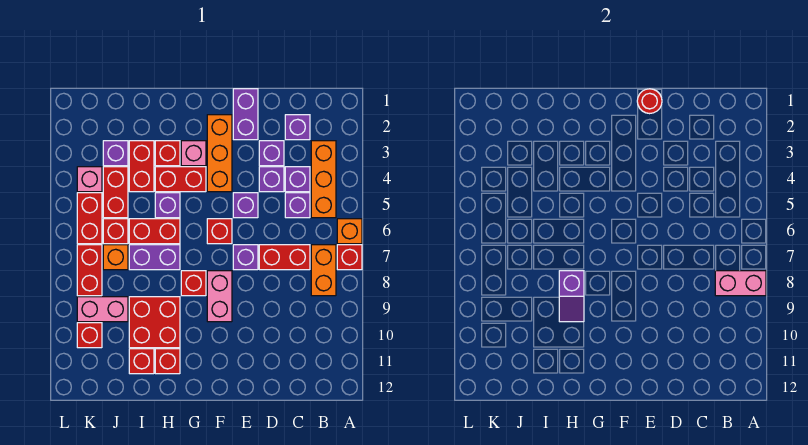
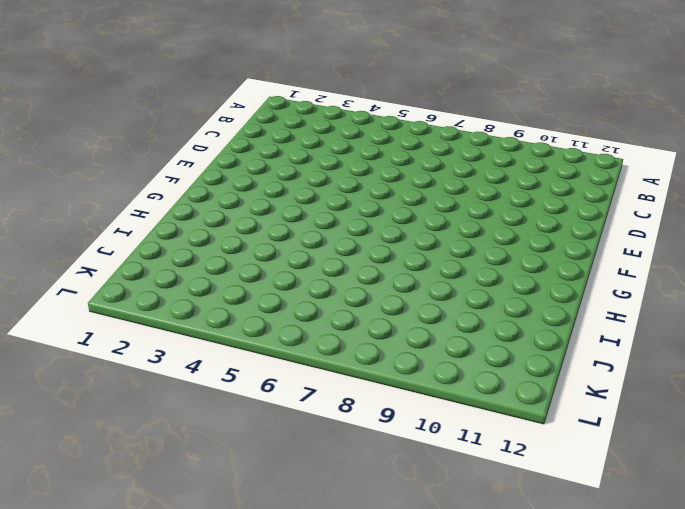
none -> orange brick A6 level 1
none -> red brick A7 level 1
none -> orange brick B3:B5 level 1
none -> orange brick B7:B8 level 1

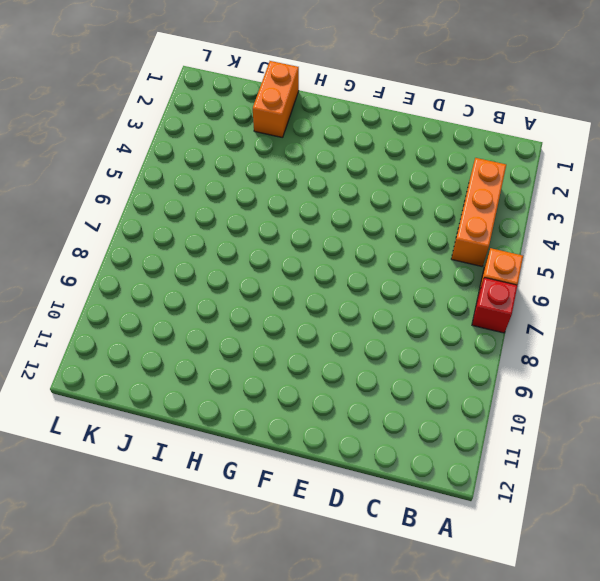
orange brick I1:I2 level 1 -> orange brick B7:B8 level 1
none -> purple brick C2 level 1
none -> purple brick C4 level 1
none -> purple brick C5 level 1
none -> red brick C7:D7 level 1

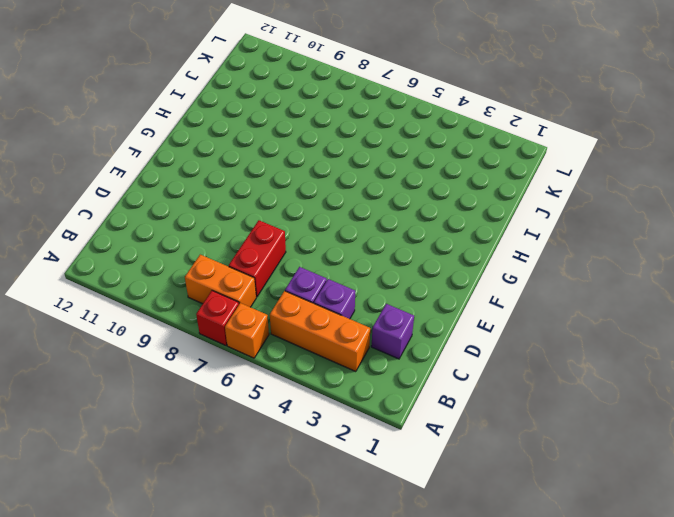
none -> purple brick D3 level 1
none -> purple brick D4 level 1
none -> purple brick E1:E2 level 1
none -> purple brick E5 level 1

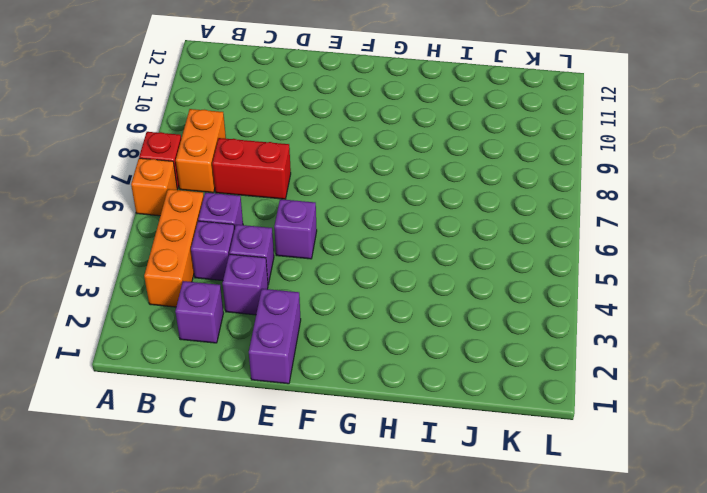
none -> purple brick E7 level 1
none -> orange brick F2:F4 level 1
none -> red brick F6 level 1
none -> pink brick F8:F9 level 1

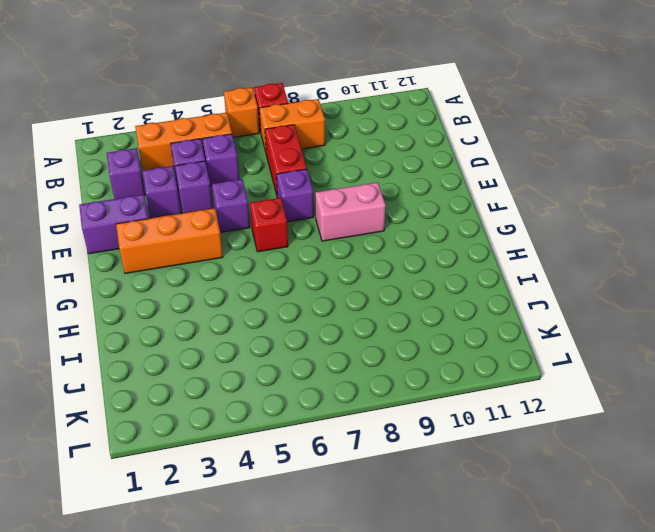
none -> pink brick G3 level 1
none -> red brick G4:H4 level 1
none -> red brick G8 level 1
none -> red brick H3 level 1

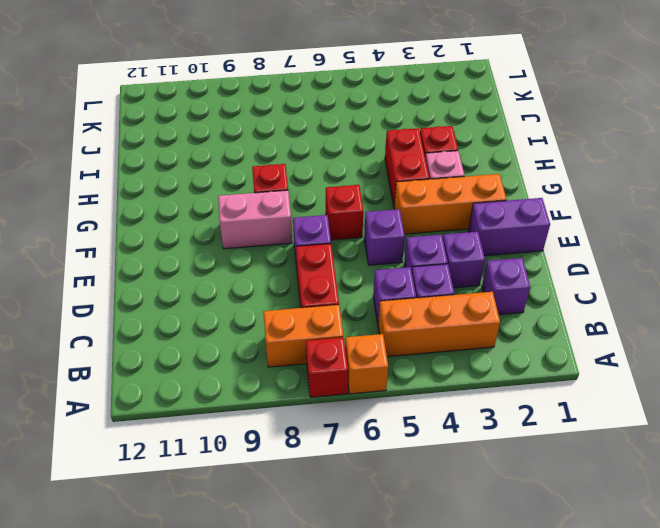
none -> purple brick H5 level 1
none -> red brick H6:I6 level 1
none -> purple brick H7:I7 level 1
none -> red brick H9:I10 level 1

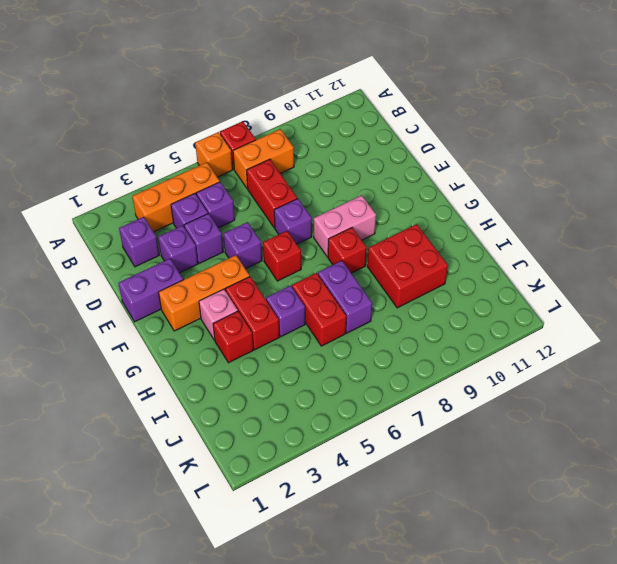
none -> red brick H11 level 1
none -> red brick I3:I4 level 1
none -> red brick I11 level 1
none -> purple brick J3 level 1

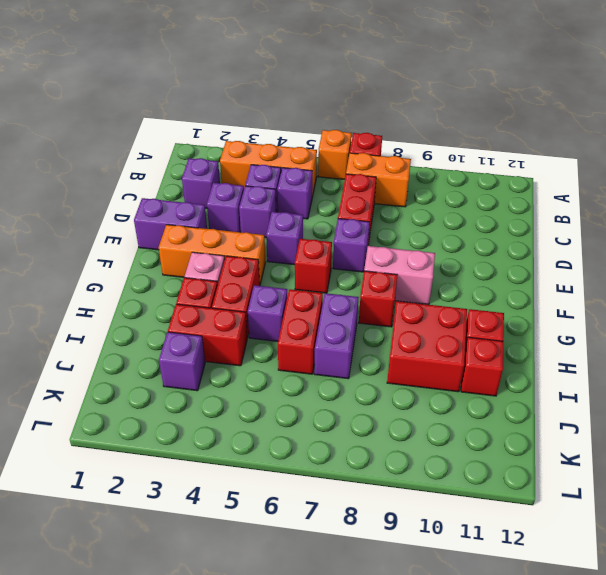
none -> red brick J4:J5 level 1
none -> red brick J6 level 1
none -> orange brick J7 level 1
none -> pink brick J9:K9 level 1

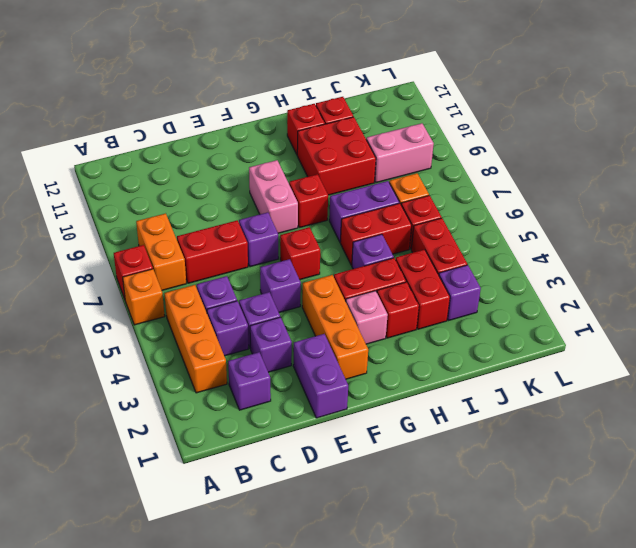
none -> pink brick K4 level 1
none -> red brick K5:K6 level 1
none -> red brick K7:K8 level 1
none -> red brick K10 level 1

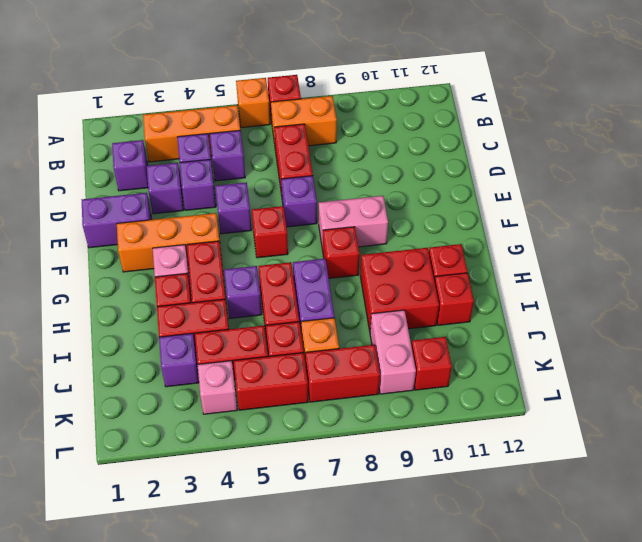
none -> pink brick A8:B8 level 2
none -> red round brick E1 level 2
none -> purple slope H8:H9 level 2 top 8

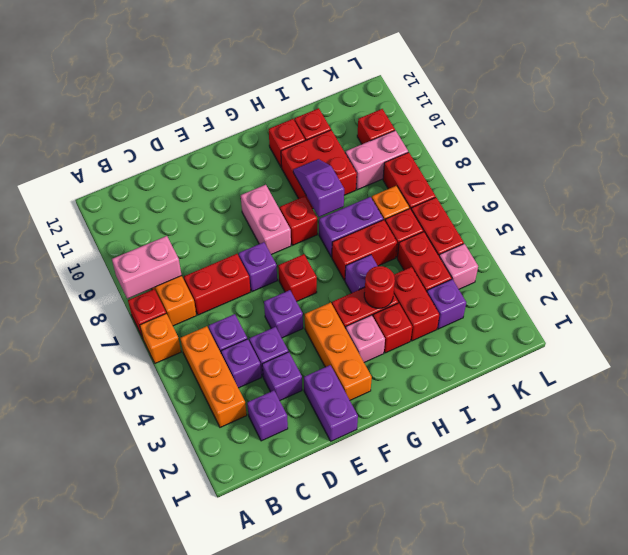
red round brick H4 level 2 -> red round brick E1 level 2

